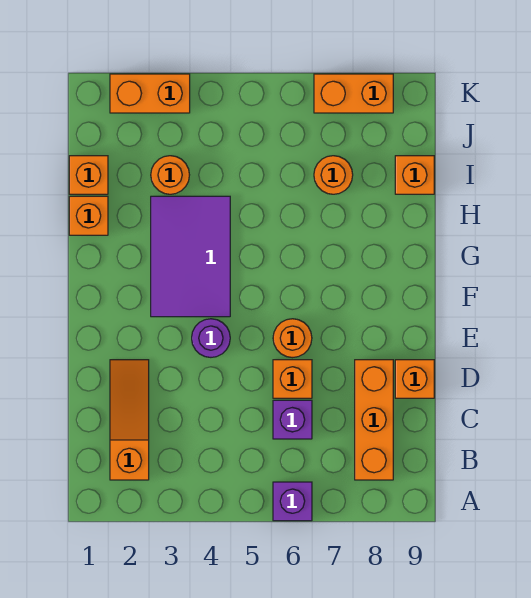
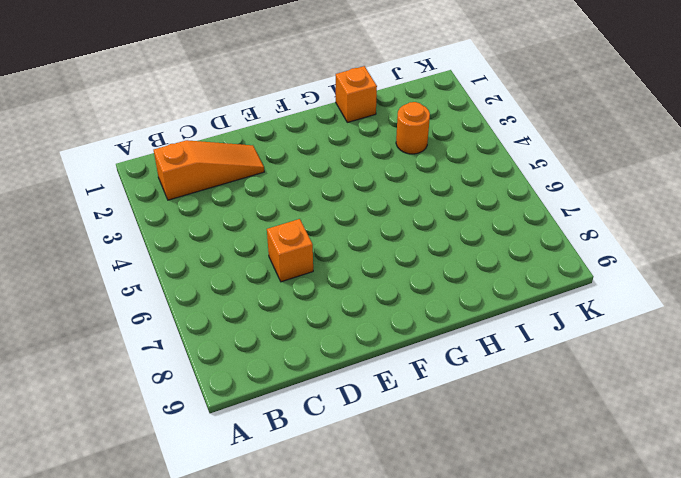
none -> purple brick A6 level 1
none -> orange brick B8:D8 level 1
none -> purple brick C6 level 1

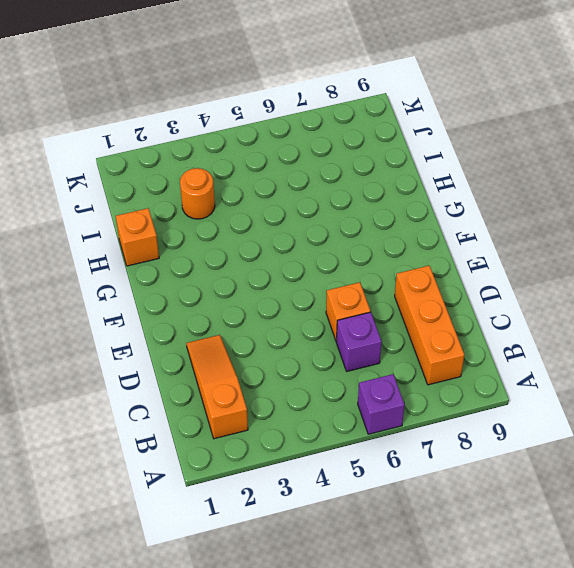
none -> orange brick D9 level 1
none -> purple round brick E4 level 1
none -> orange round brick E6 level 1

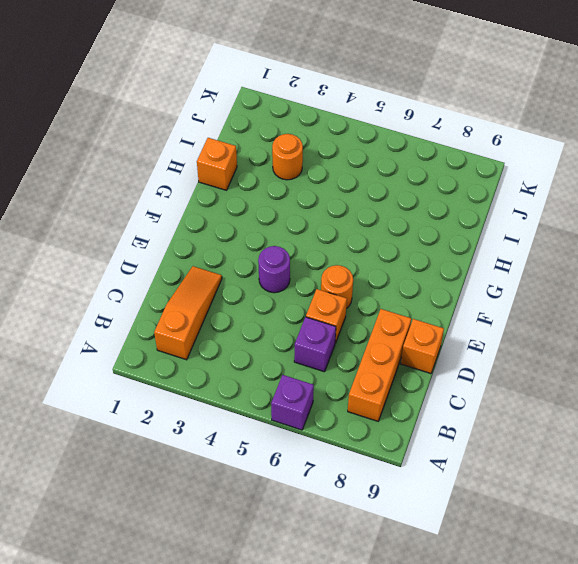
none -> purple tile F3:H4 level 1
none -> orange brick I1 level 1
none -> orange round brick I7 level 1

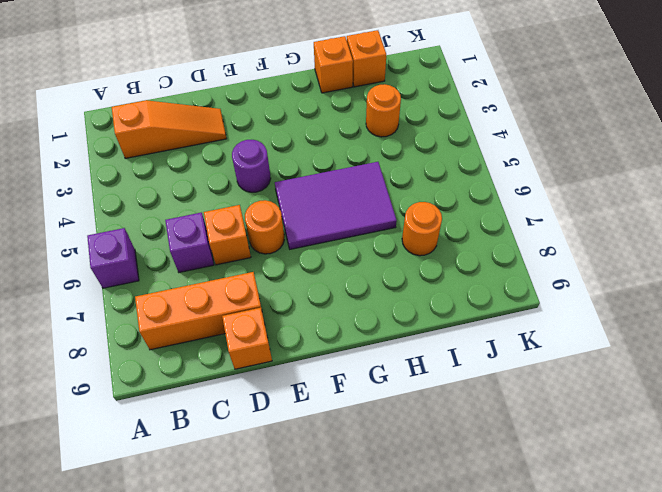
purple tile F5:H6 level 1 -> purple tile F3:H4 level 1
none -> orange brick I9 level 1
none -> orange brick K2:K3 level 1
none -> orange brick K7:K8 level 1

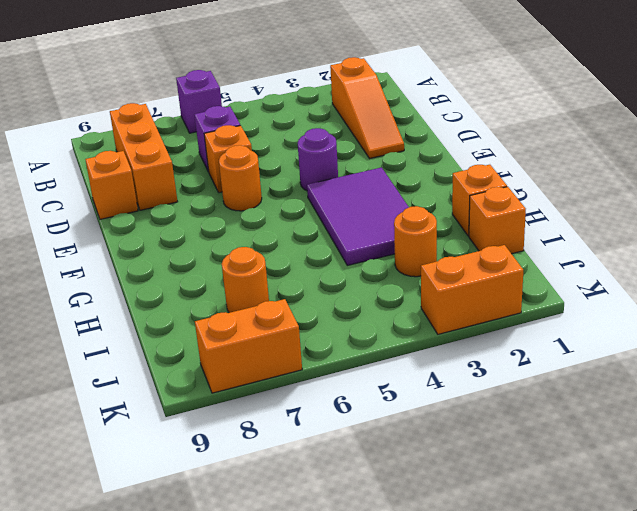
none -> orange brick I9 level 1

